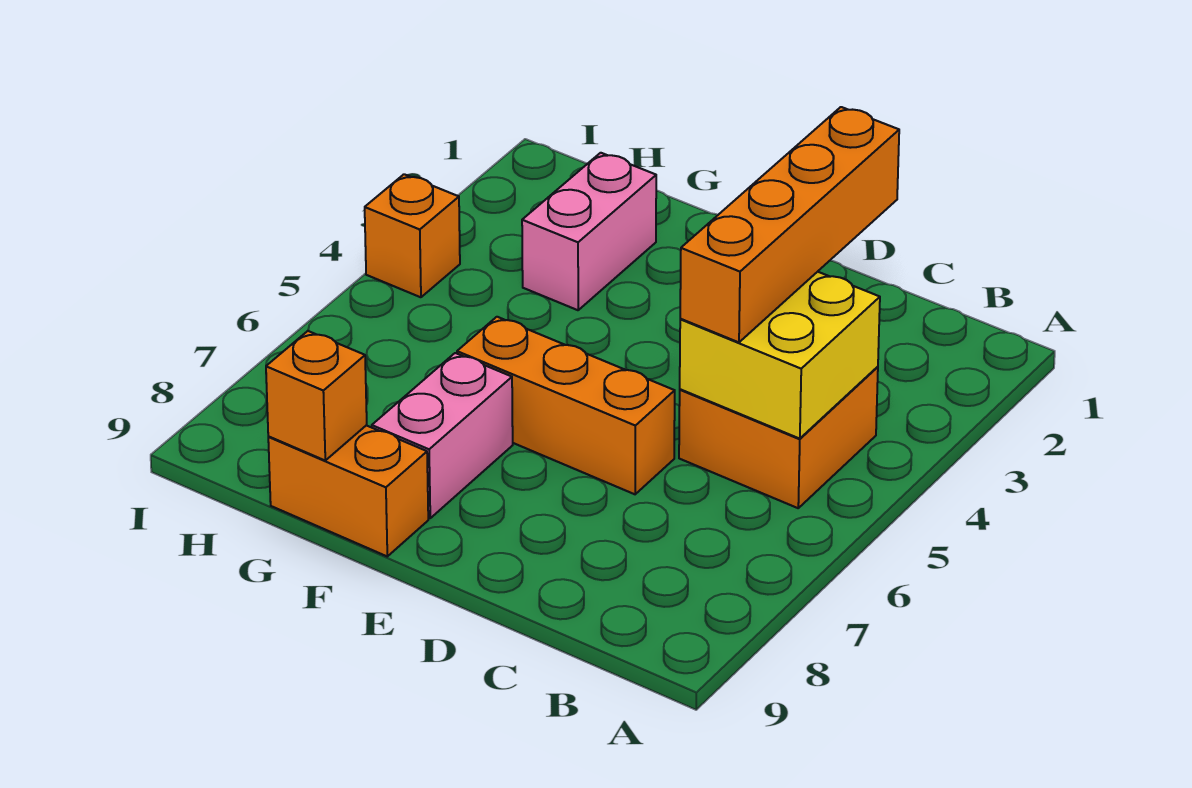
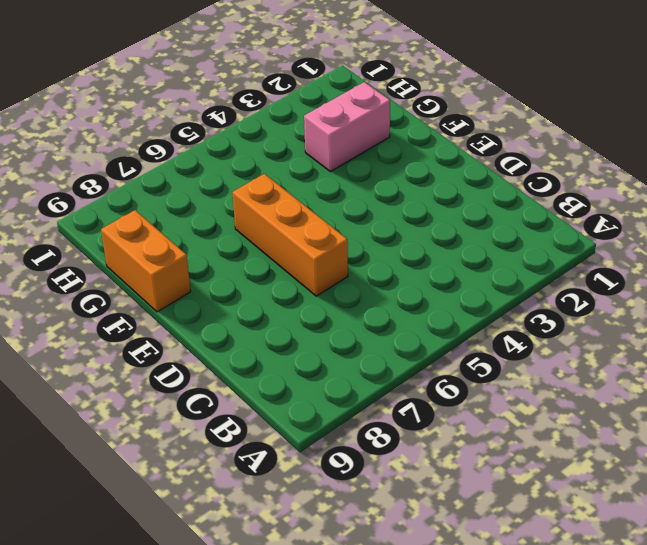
none -> orange brick B4:C5 level 1
none -> pink brick F7:F8 level 1

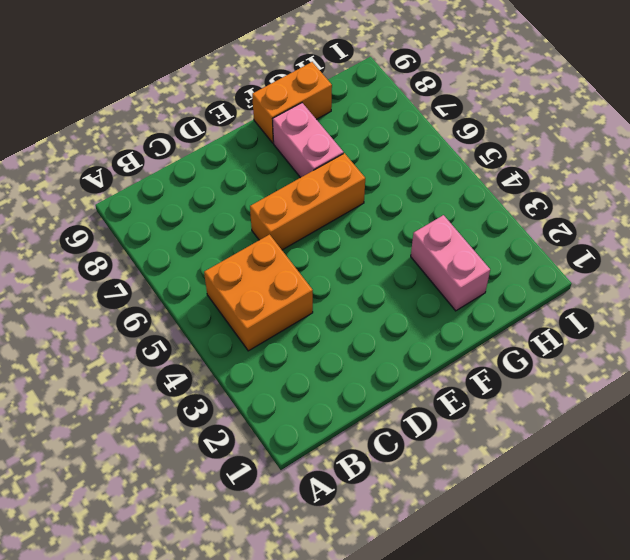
none -> orange brick I4 level 1
none -> yellow brick B4:C5 level 2

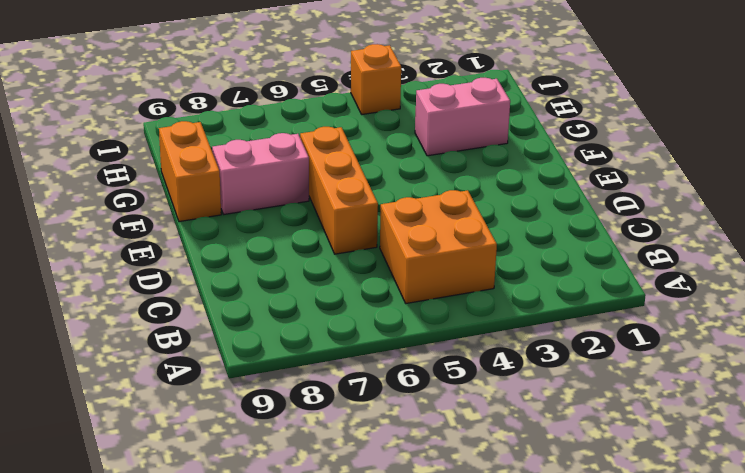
none -> yellow brick B4:C5 level 2
none -> orange brick G9 level 2

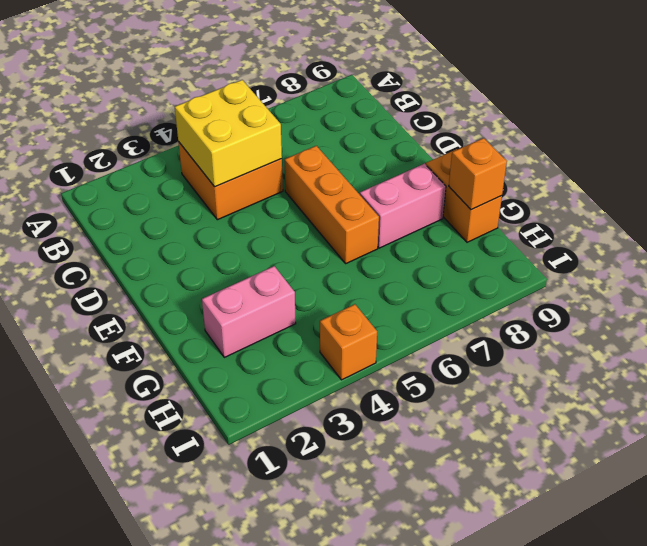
none -> orange brick C2:C5 level 3

